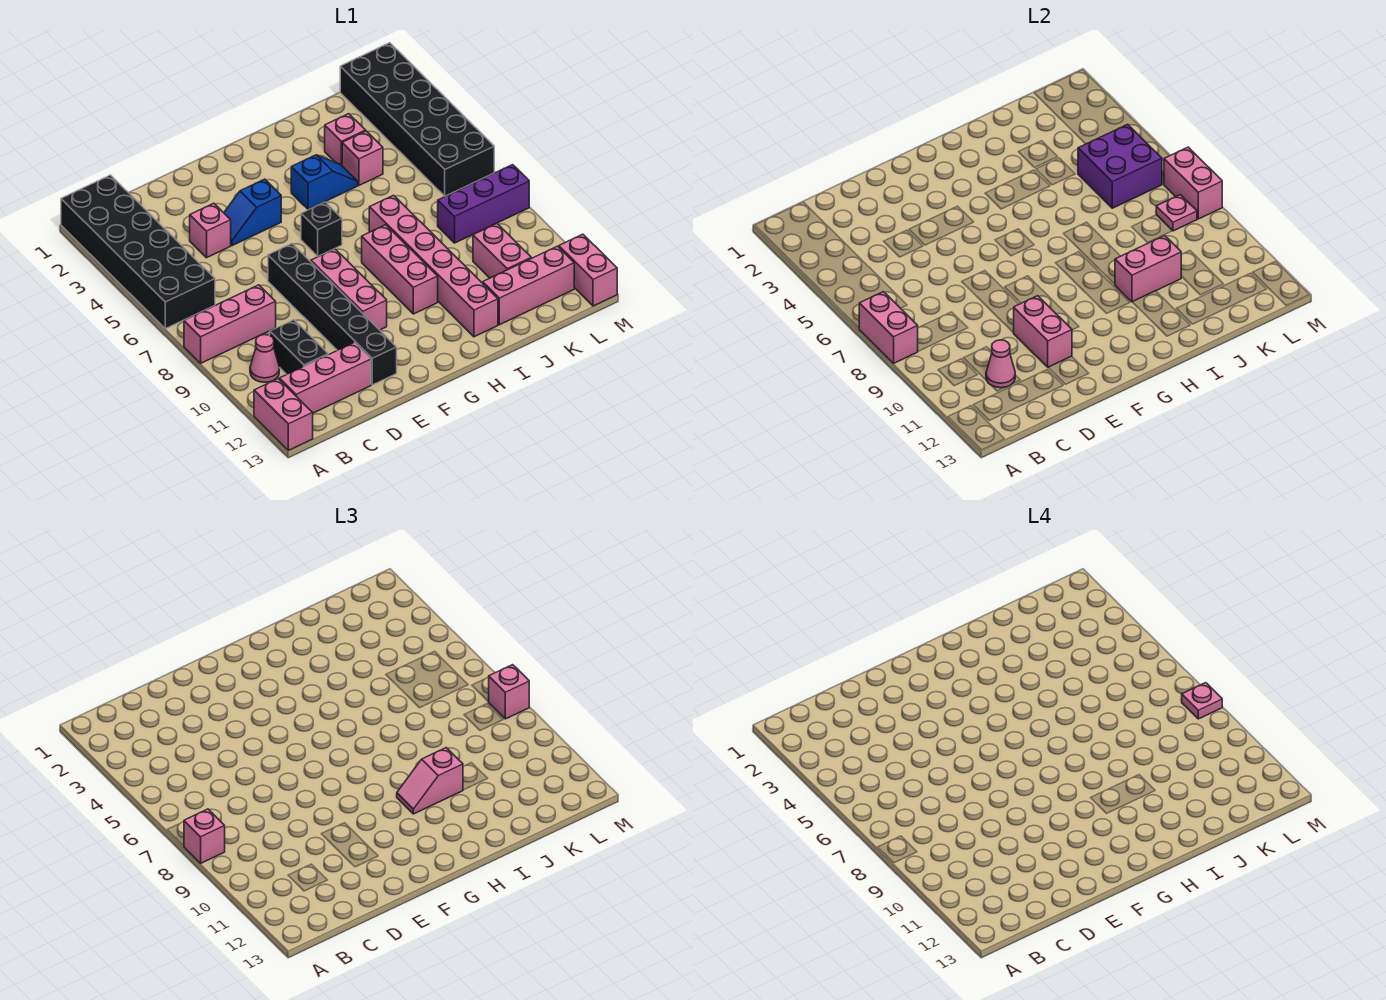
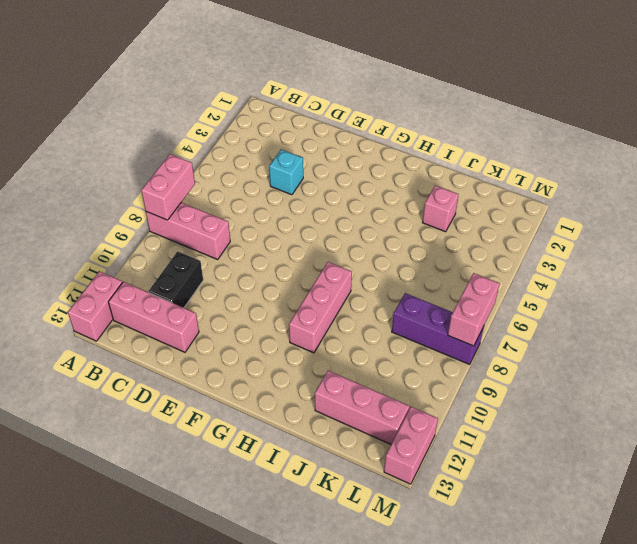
cyan brick D4 level 1 -> pink brick D4 level 1
none -> black brick A1:B6 level 1
none -> pink cone B10 level 1
none -> blue slope E4:F4 level 1 top F
none -> black brick E7:E12 level 1

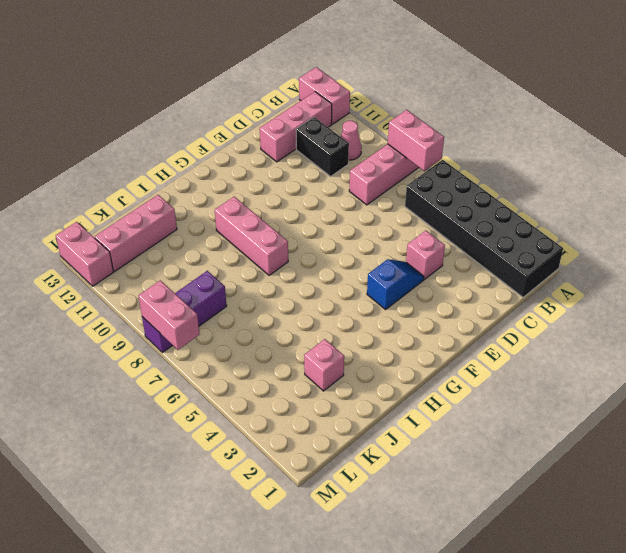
none -> black brick E7:E12 level 1
none -> pink brick F8:F10 level 1
none -> black brick G6 level 1
none -> blue slope H4:I4 level 1 top H

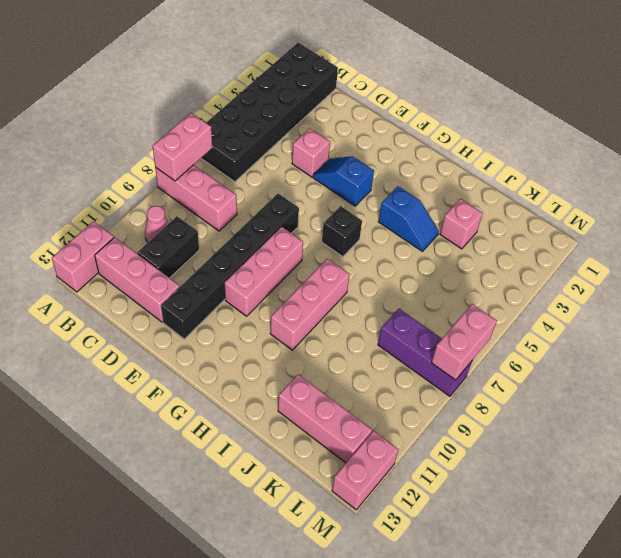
none -> pink brick I7:I12 level 1
none -> pink brick J4 level 1
none -> pink brick K10:K11 level 1
none -> black brick L1:M6 level 1

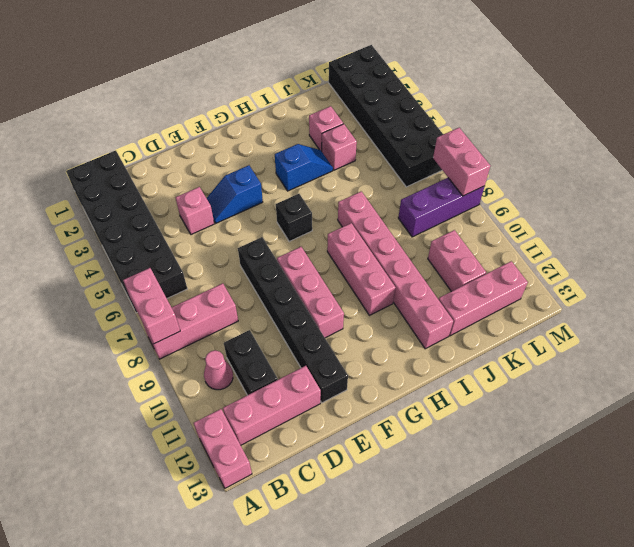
none -> pink brick M12:M13 level 1
none -> pink cone C11 level 2
none -> pink brick E10:E11 level 2
none -> pink brick I10:J10 level 2

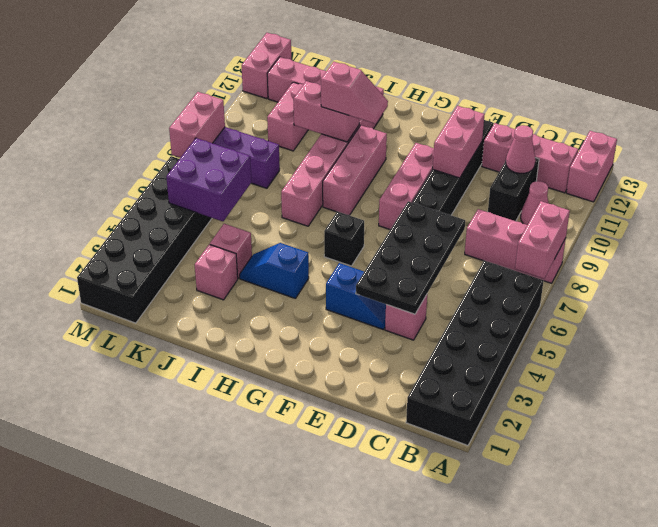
black plate D4:E7 level 2 -> none
none -> pink plate L8 level 2
none -> pink brick A8 level 3
none -> pink brick M8 level 3
none -> pink plate M8 level 4

